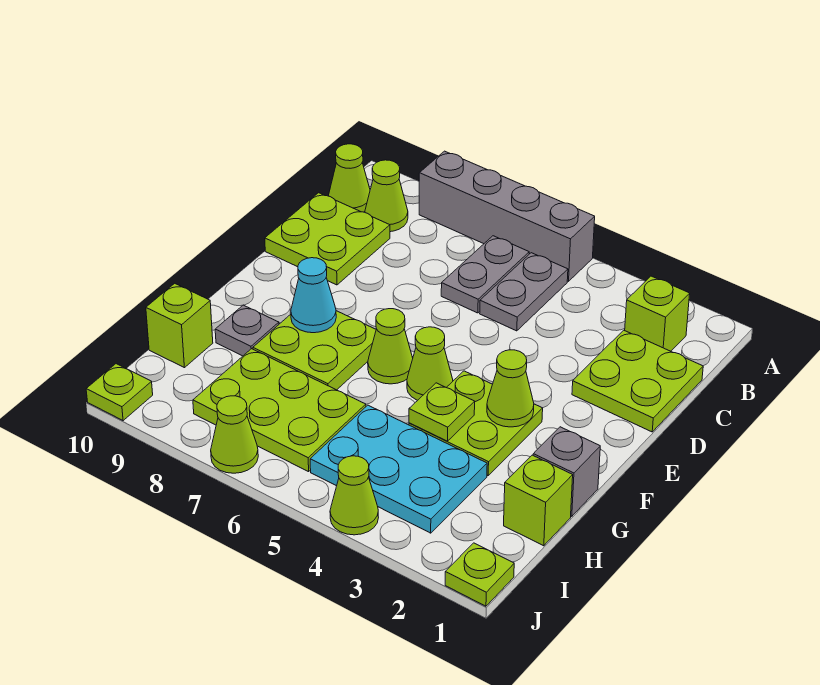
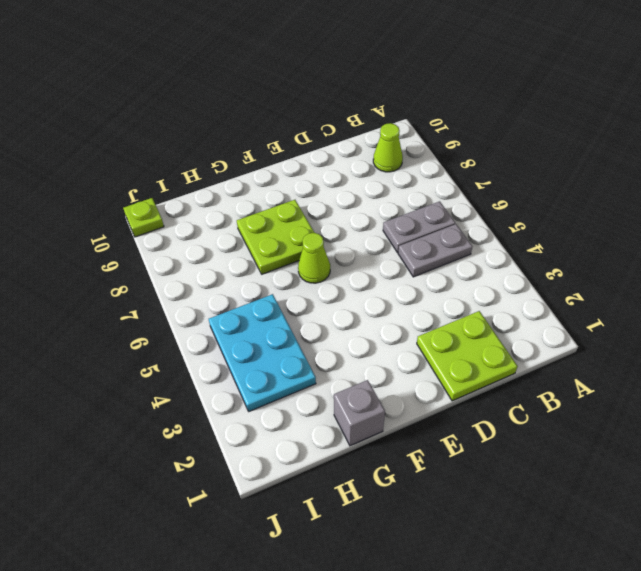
none -> grey brick A5:A8 level 1
none -> lime brick B2 level 1
none -> lime cone B10 level 1

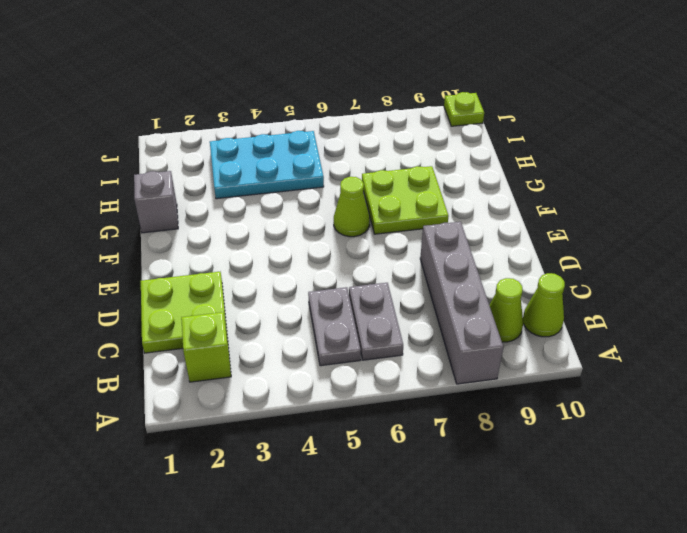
grey brick A8:D8 level 1 -> grey brick A5:A8 level 1
none -> lime plate C9:D10 level 1
none -> lime plate F3:G4 level 1
none -> lime cone F5 level 1

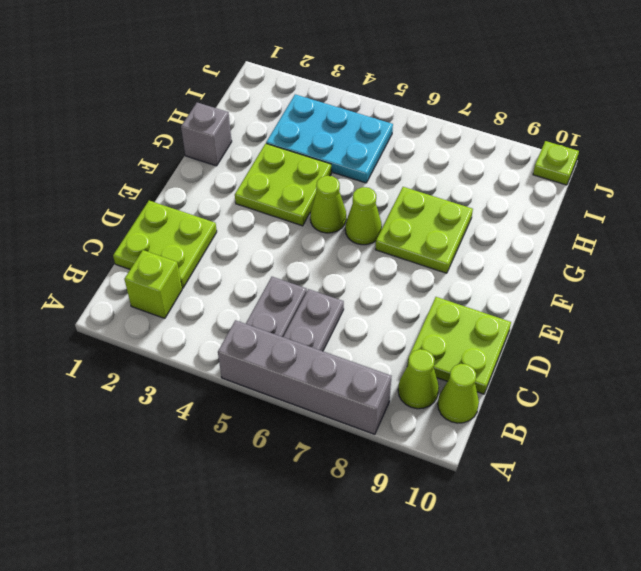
none -> grey plate G9 level 1
none -> lime brick H1 level 1
none -> lime plate H6:I8 level 1

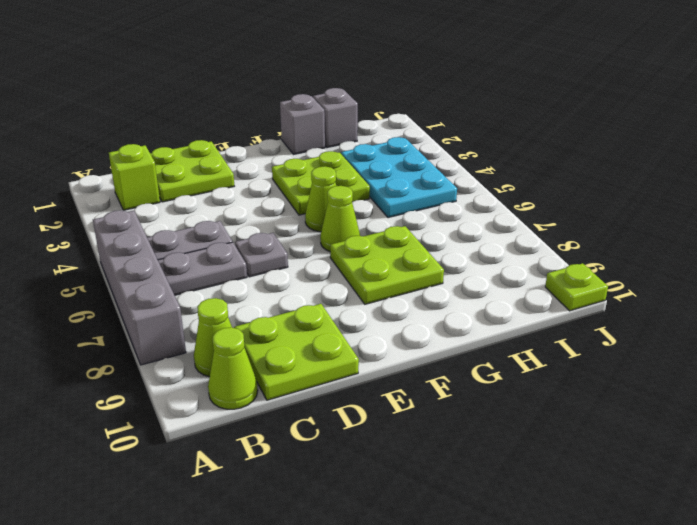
grey plate D6 level 1 -> grey plate G9 level 1
grey brick H1 level 1 -> lime brick H1 level 1
none -> lime plate H6:I8 level 1
none -> lime brick H10 level 1
none -> lime plate J1 level 1

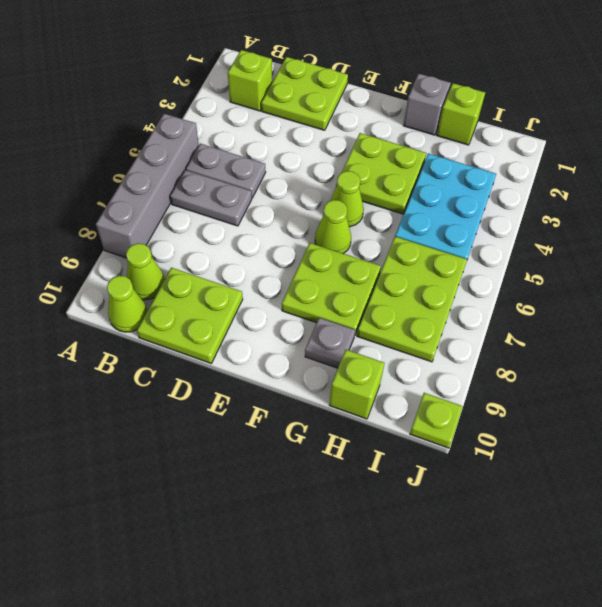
none -> lime plate J1 level 1
none -> lime cone J4 level 1
none -> lime cone J7 level 1

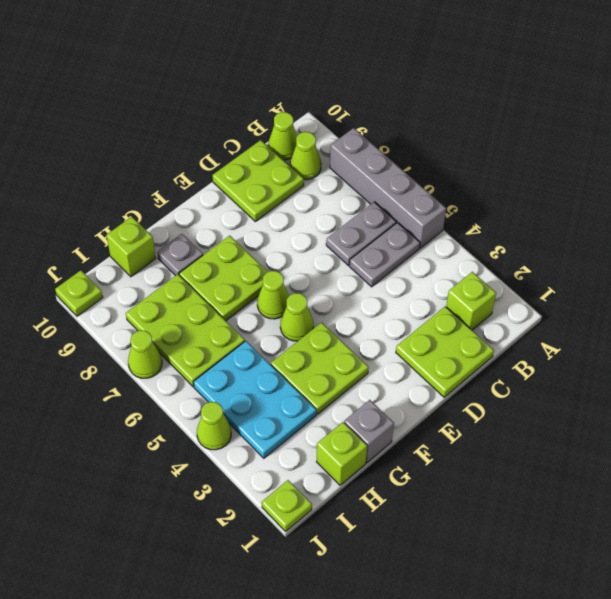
none -> lime cone F3 level 2
none -> cyan cone F8 level 2
none -> lime plate G4 level 2

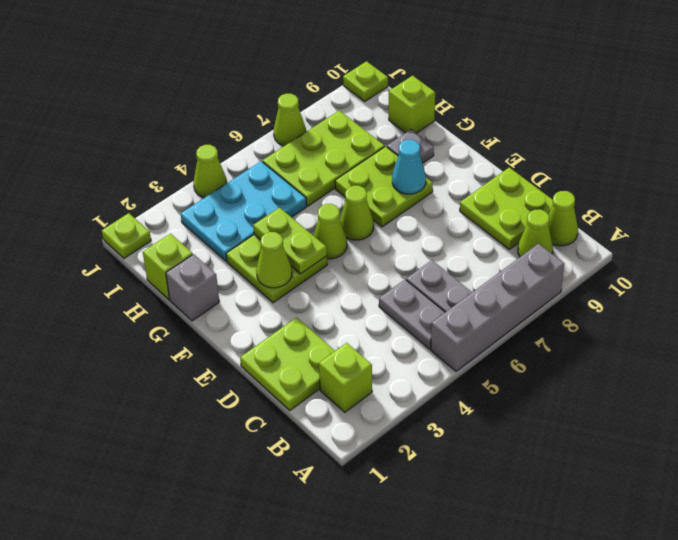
lime plate F4:G4 level 2 -> lime plate G4 level 2

